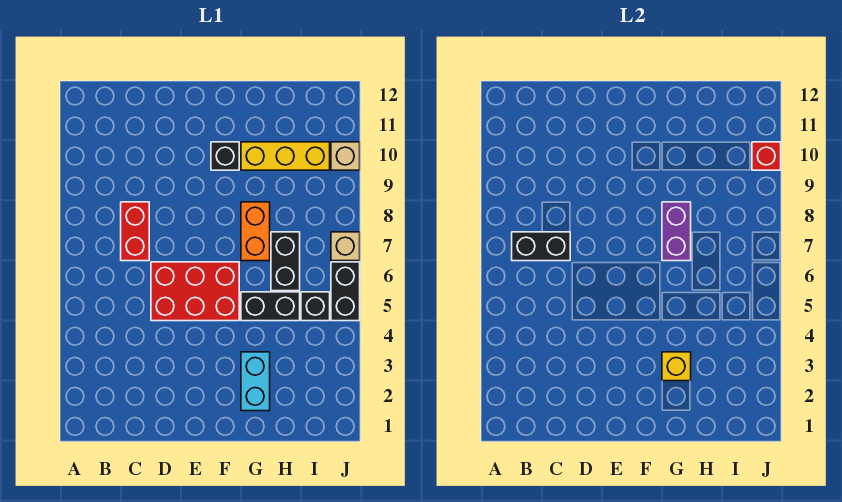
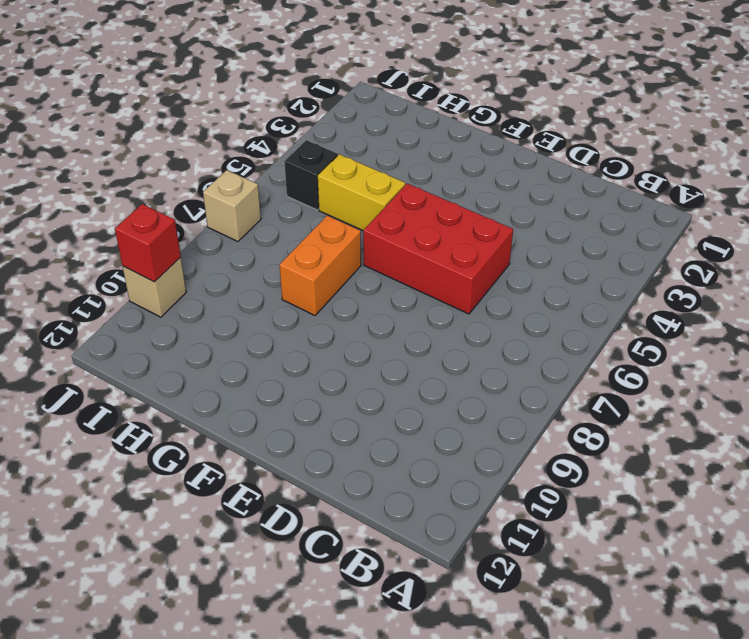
yellow brick G5:H5 level 1 -> black brick G5:H5 level 1
none -> red brick C7:C8 level 1
none -> black brick F10 level 1
none -> cyan brick G2:G3 level 1

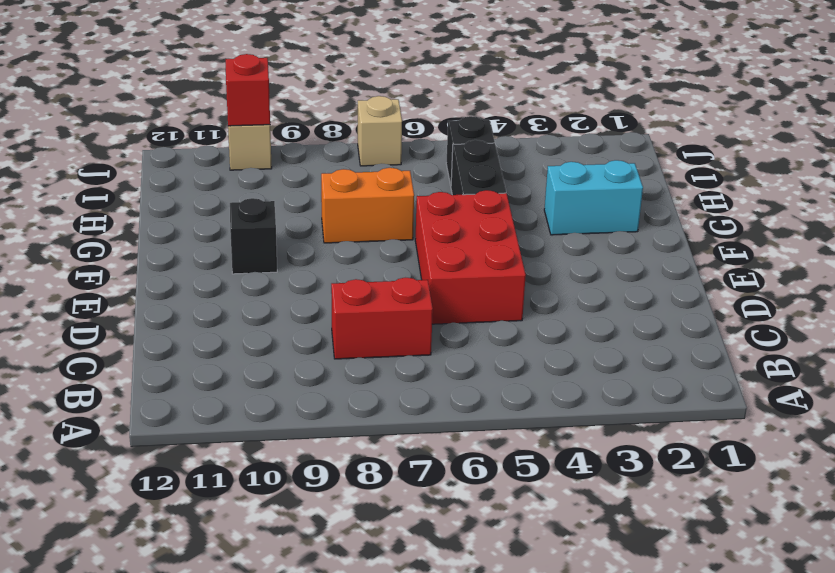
none -> yellow brick G10:I10 level 1
none -> black brick H6:H7 level 1
none -> black brick J5:J6 level 1

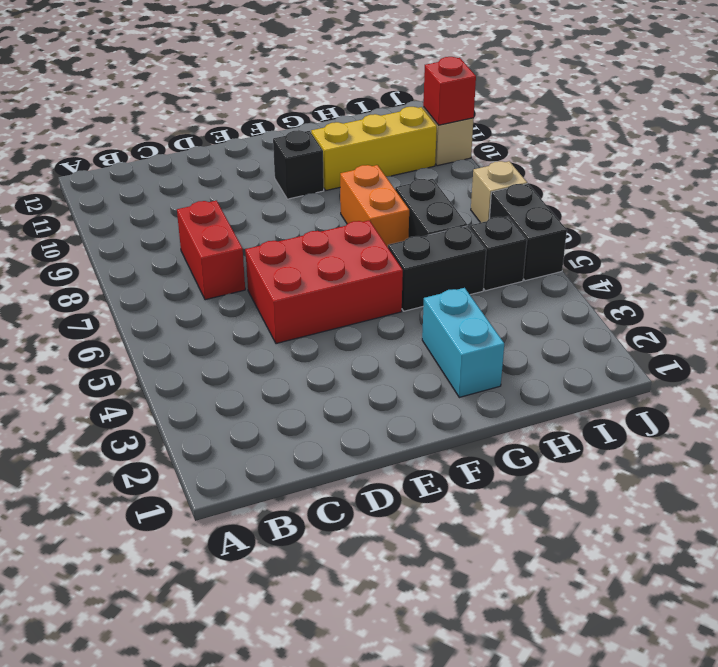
none -> black brick B7:C7 level 2
none -> yellow brick G3 level 2
none -> purple brick G7:G8 level 2

